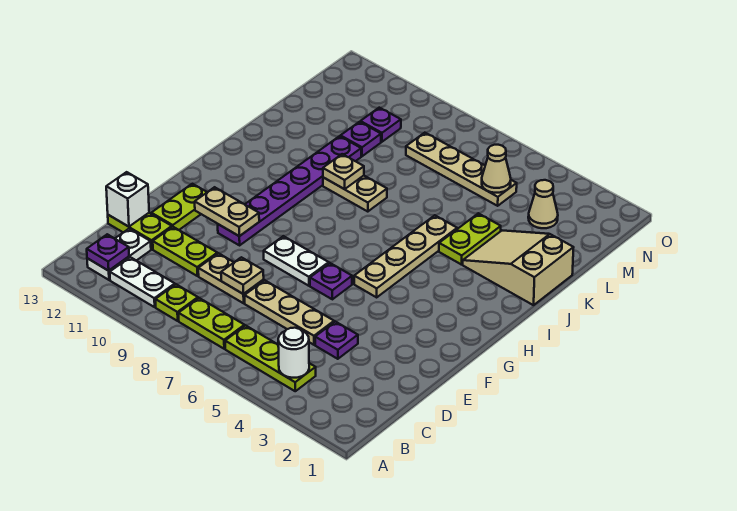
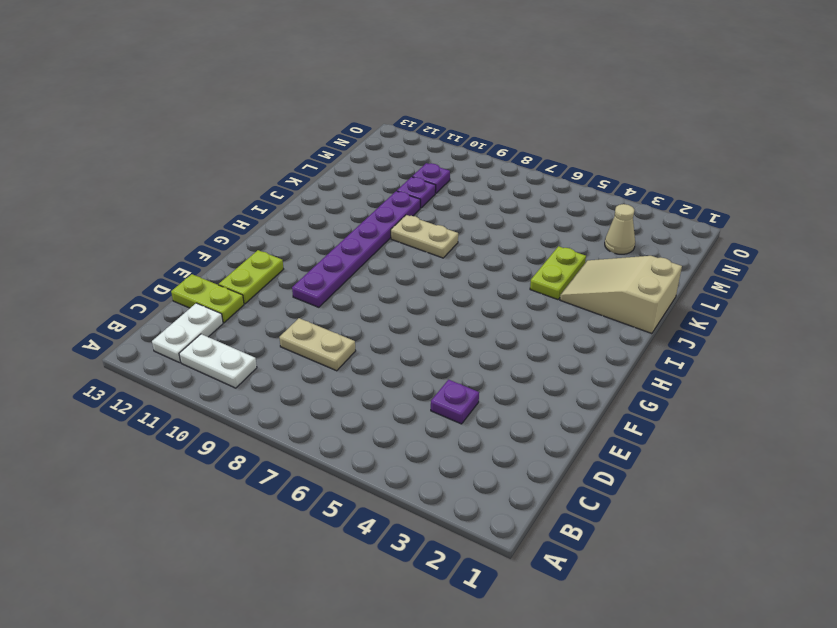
none -> lime plate B4:B6 level 1
none -> lime plate B7:B8 level 1
none -> lime plate B9 level 1

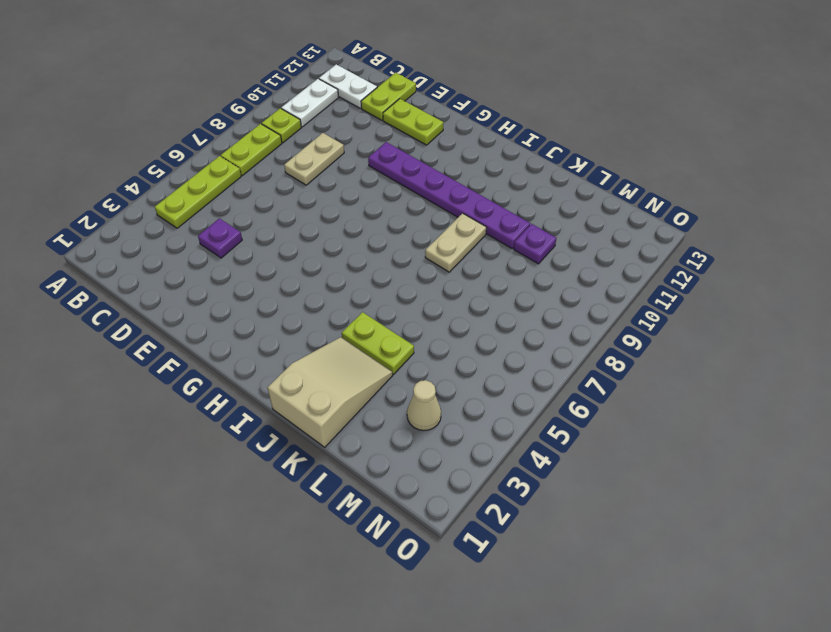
none -> tan plate D5:D7 level 1
none -> lime plate D10:D11 level 1
none -> purple plate F6 level 1

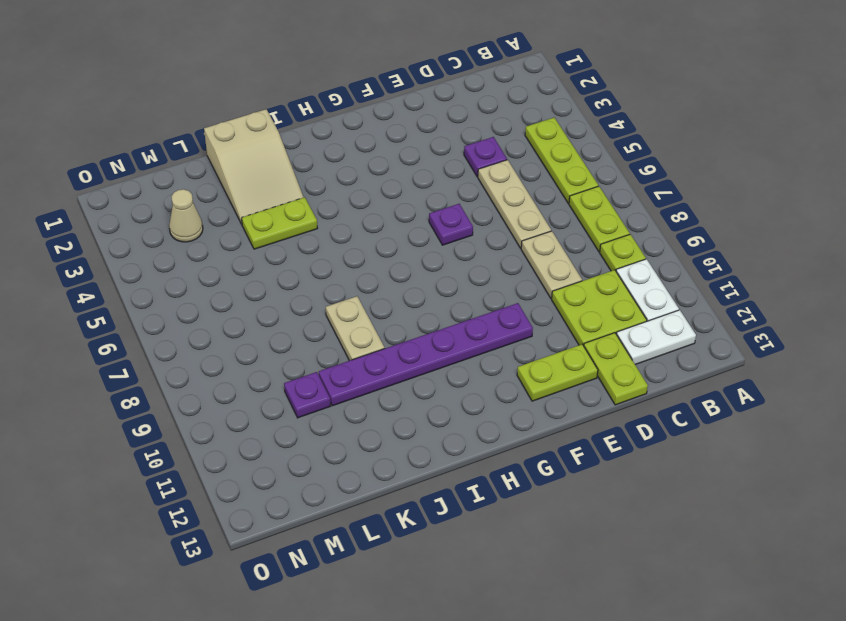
lime plate C10:D11 level 1 -> lime plate D10:D11 level 1
none -> white plate F7:F8 level 1
none -> tan plate G5:J5 level 1
none -> tan plate M5:M8 level 1

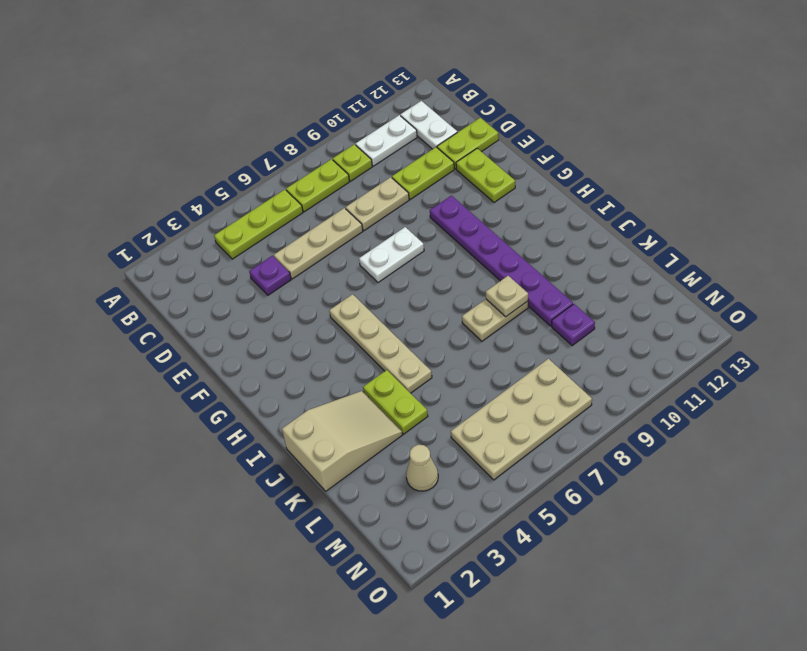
tan plate M5:N8 level 1 -> tan plate M5:M8 level 1
none -> purple plate F6 level 1
none -> purple plate M10 level 1
none -> white round brick B4 level 2

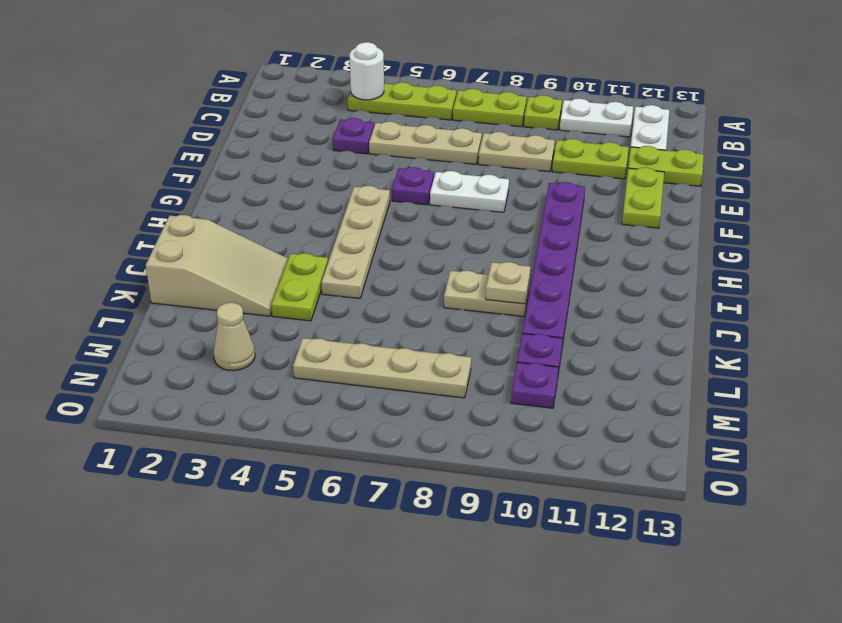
none -> purple plate B12 level 2
none -> tan plate D8 level 2
none -> white brick D13 level 2

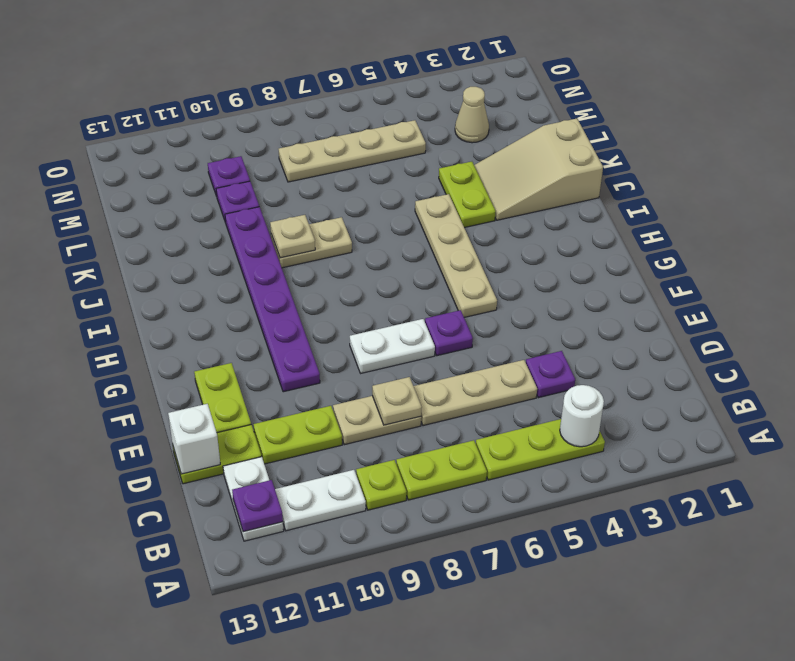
none -> tan plate F10:F11 level 2
none -> tan cone M5 level 2

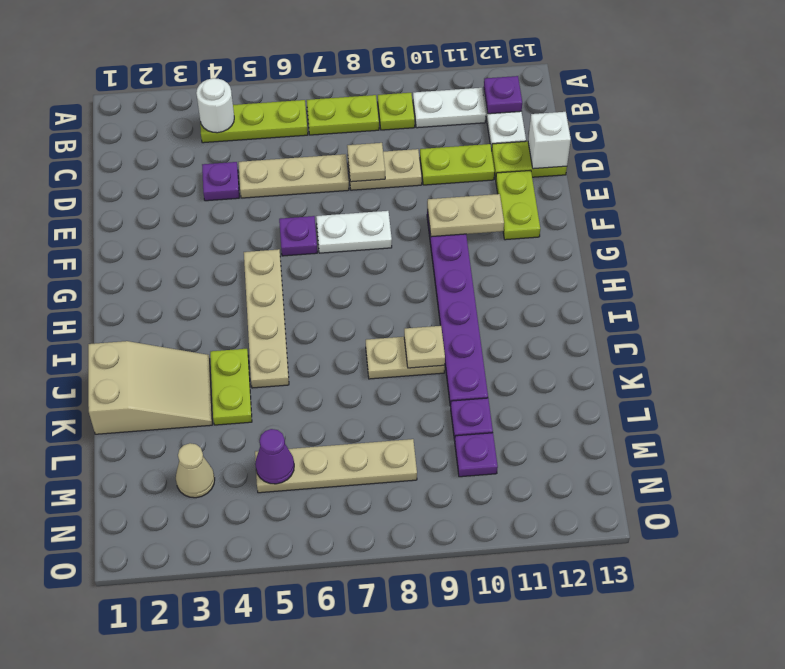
purple cone M5 level 2 -> tan cone M5 level 2

